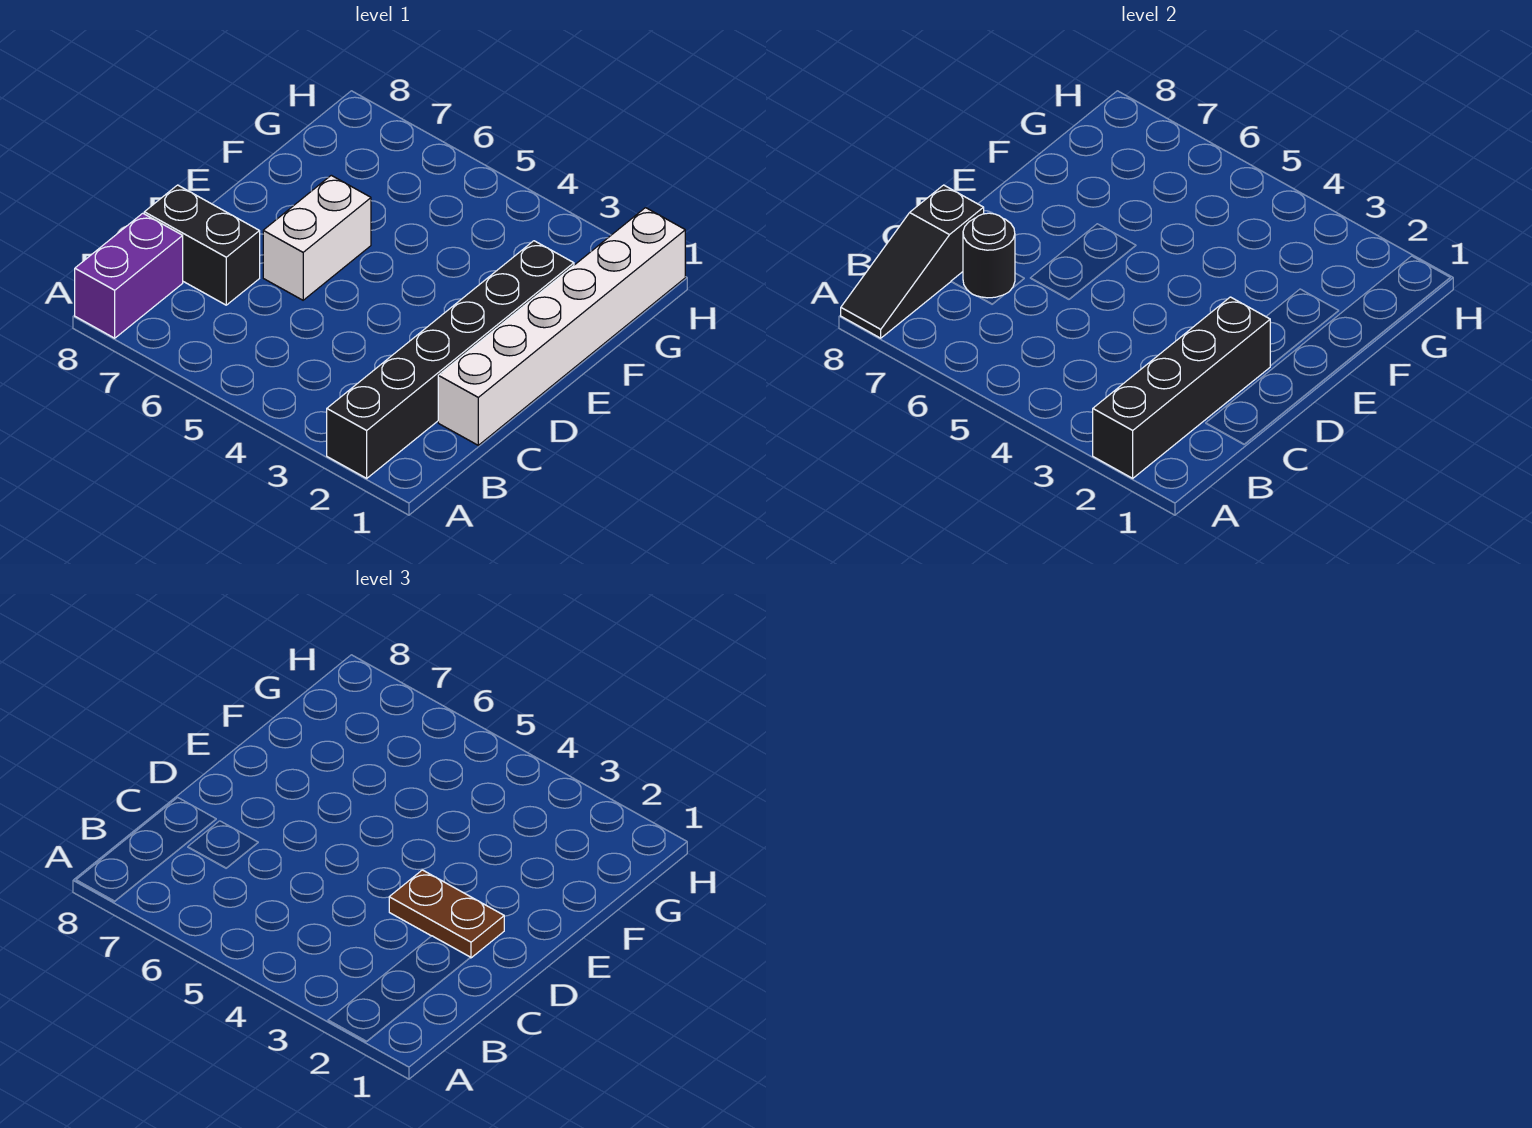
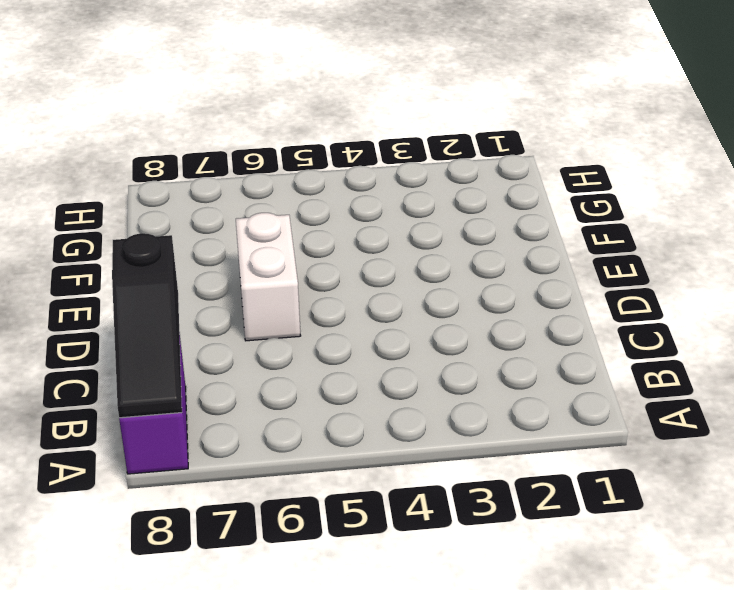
none -> black brick A2:F2 level 1
none -> white brick C1:H1 level 1

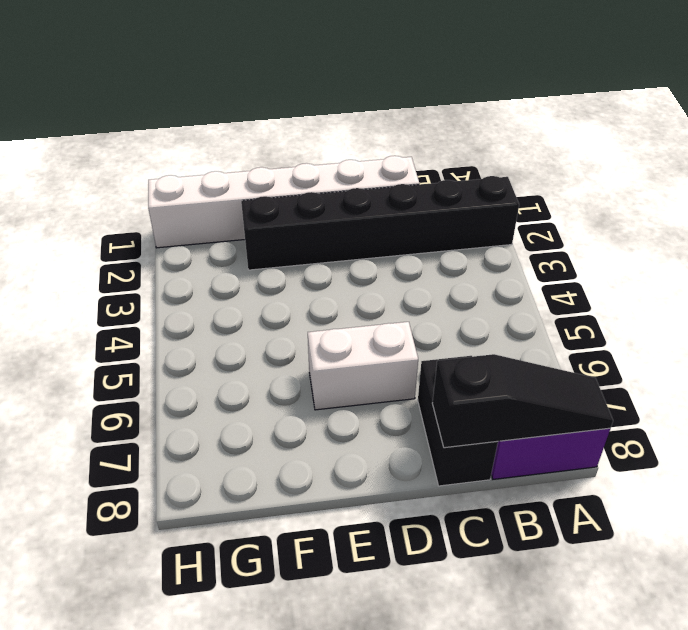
none -> black brick A2:D2 level 2
none -> black round brick C7 level 2

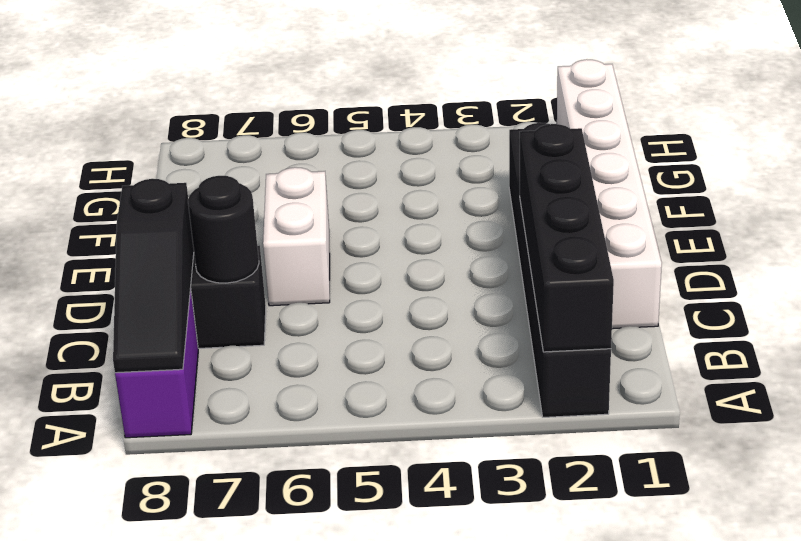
none -> brown plate D2:D3 level 3

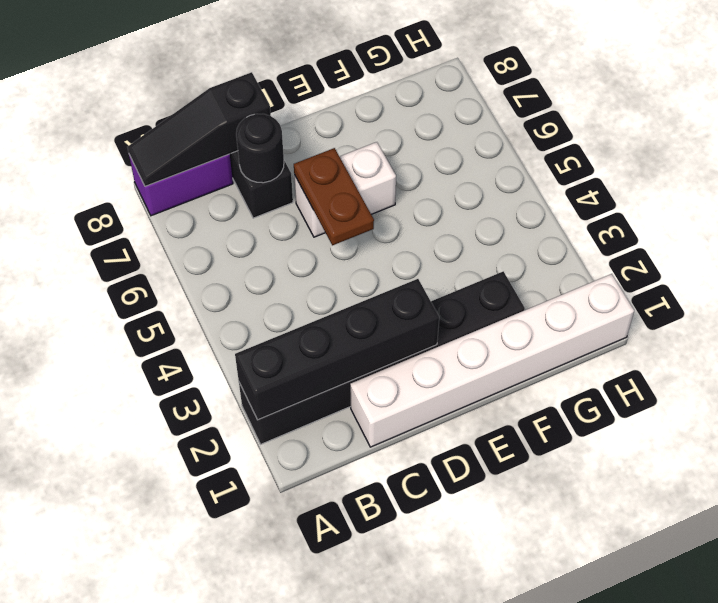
brown plate D5:D6 level 2 -> brown plate D2:D3 level 3

